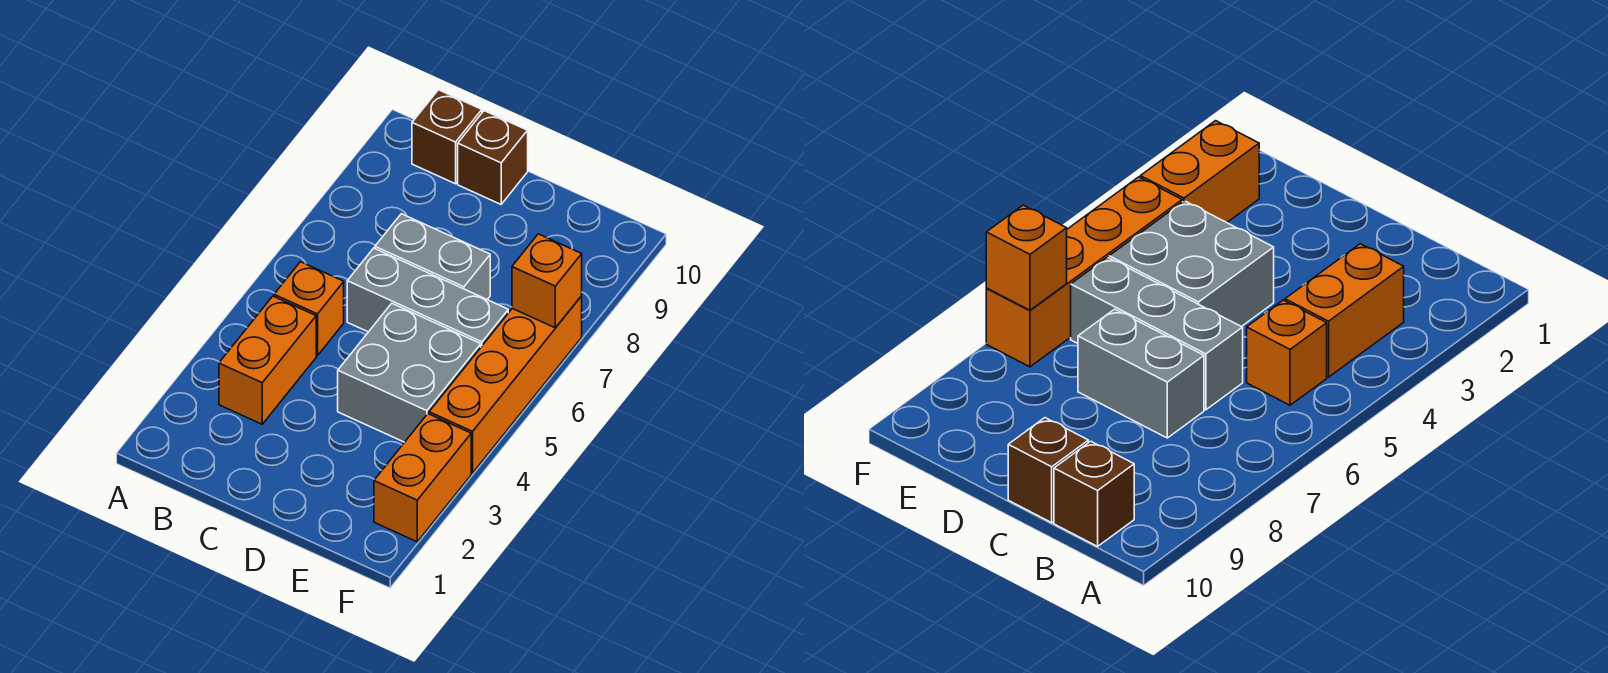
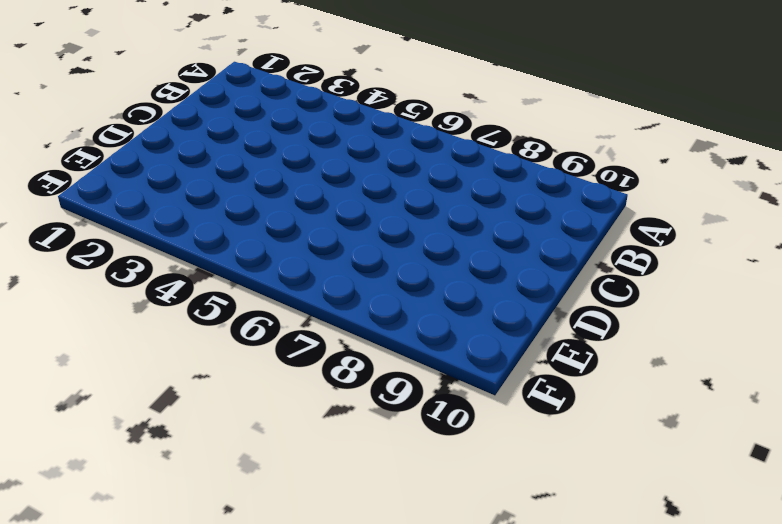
none -> orange brick B3:B4 level 1
none -> orange brick B5 level 1

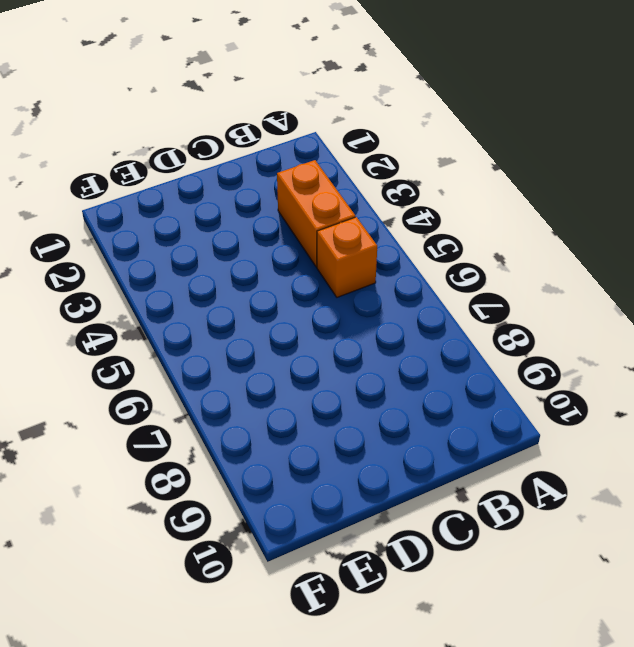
none -> brown brick B10 level 1
none -> grey brick C6:E6 level 1

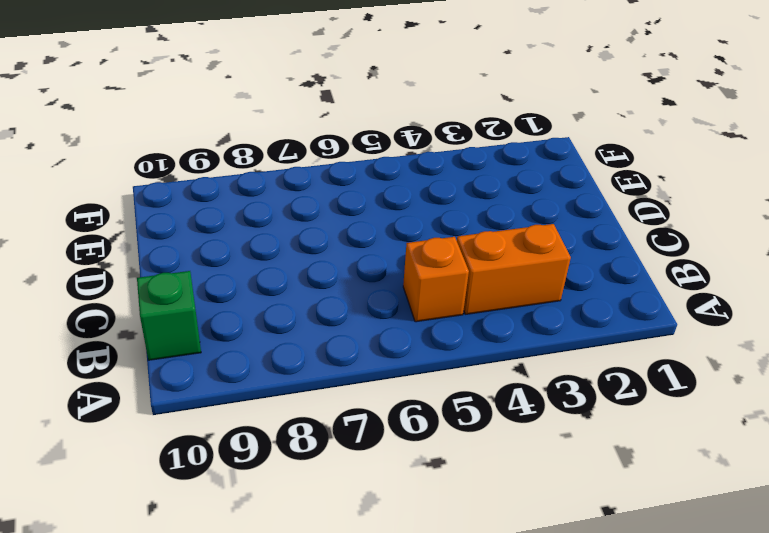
green brick B10 level 1 -> brown brick B10 level 1
none -> grey brick C6:E6 level 1
none -> grey brick C7:D7 level 1

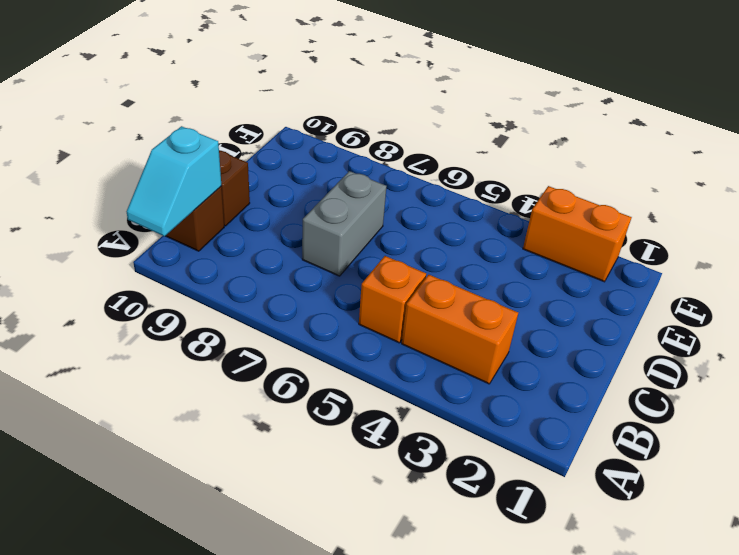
cyan slope A10:B10 level 2 top B -> none
none -> grey brick C6:E6 level 1
none -> grey brick D4:E5 level 1

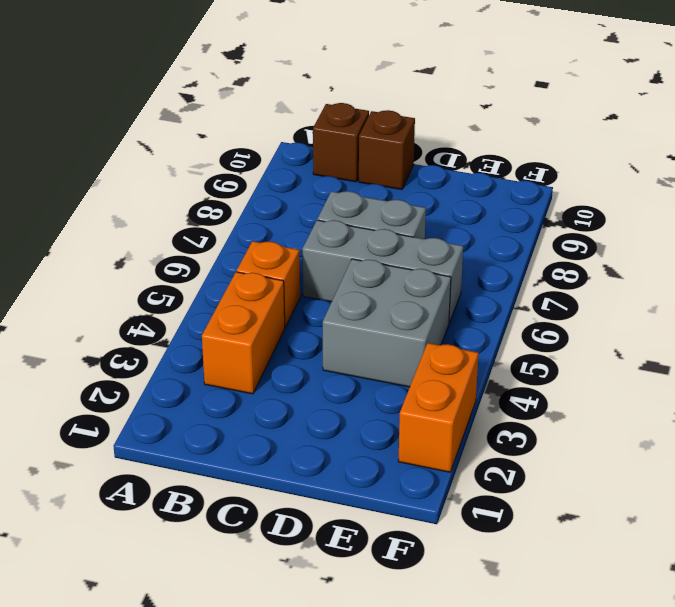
none -> orange brick F4:F7 level 1
none -> orange brick F7 level 2

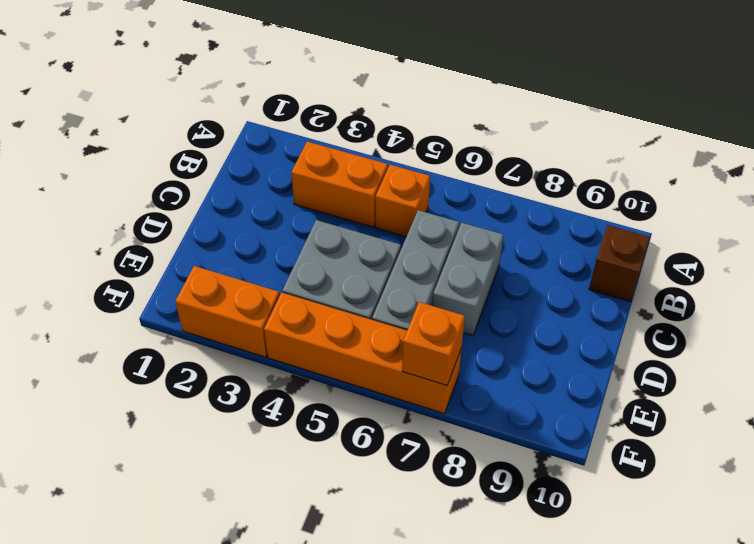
none -> brown brick C10 level 1

